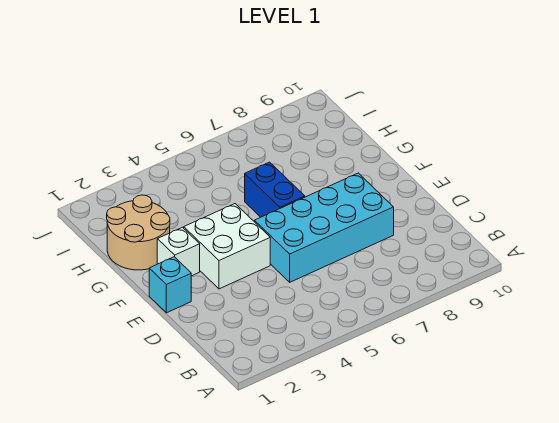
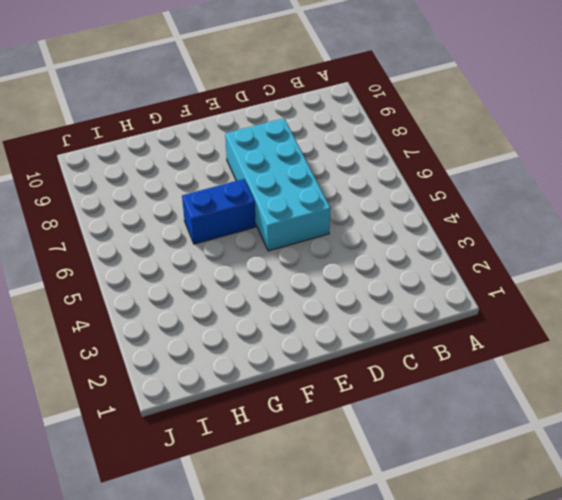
none -> cyan brick E1 level 1
none -> white brick E3:F4 level 1

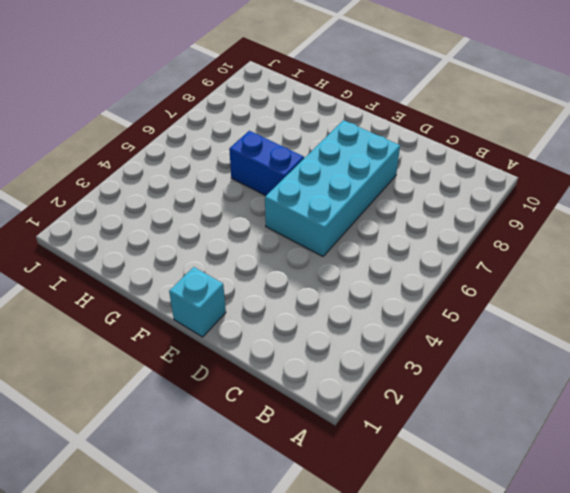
none -> white brick E3:F4 level 1
none -> white brick F2 level 1

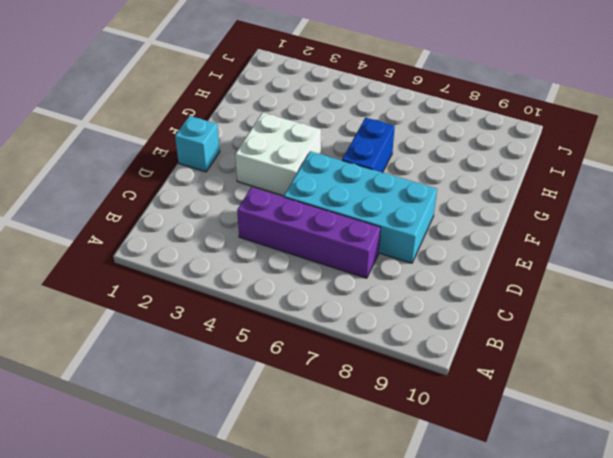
purple brick C4:C7 level 1 -> none
none -> white brick F2 level 1
none -> tan round brick G1:H2 level 1

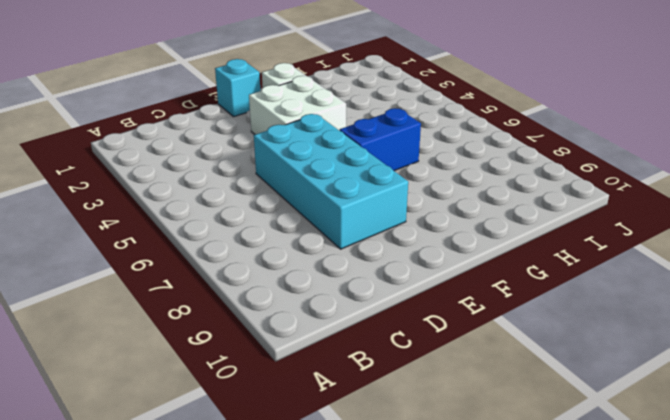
none -> tan round brick G1:H2 level 1

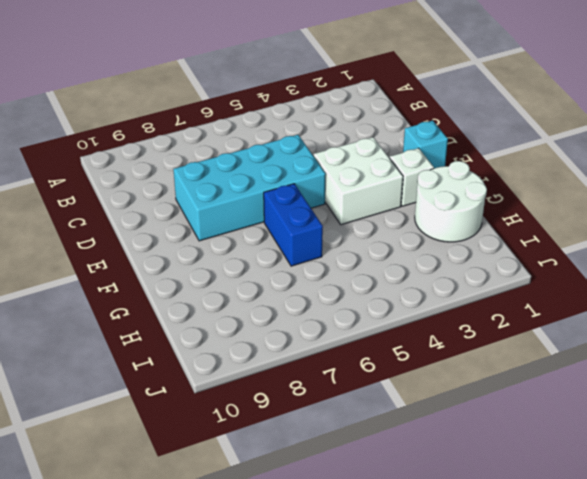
white round brick G1:H2 level 1 -> tan round brick G1:H2 level 1

